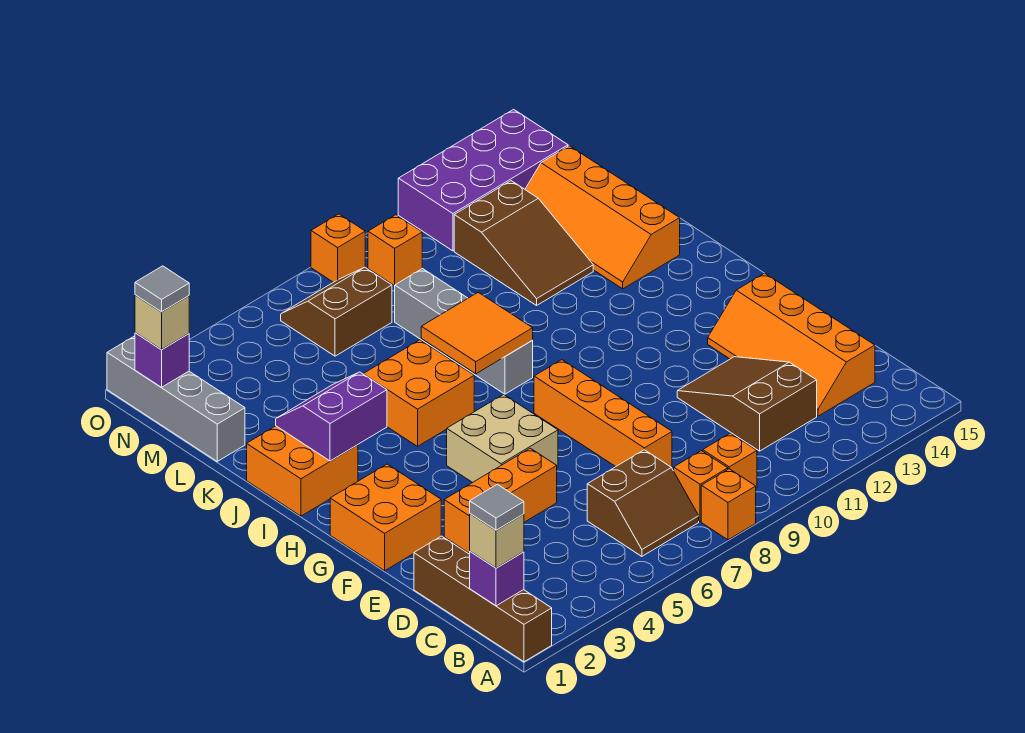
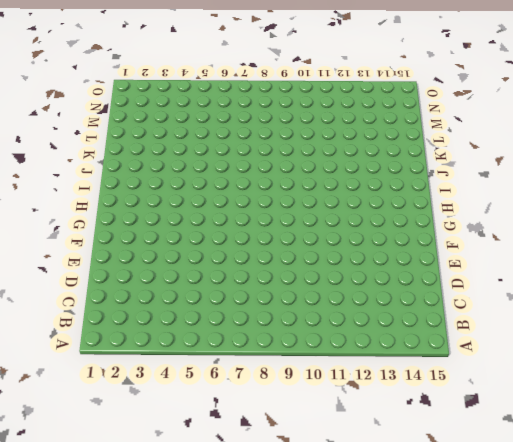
none -> brown brick A1:D1 level 1
none -> orange brick A8 level 1
none -> brown slope B6:C7 level 1 top C

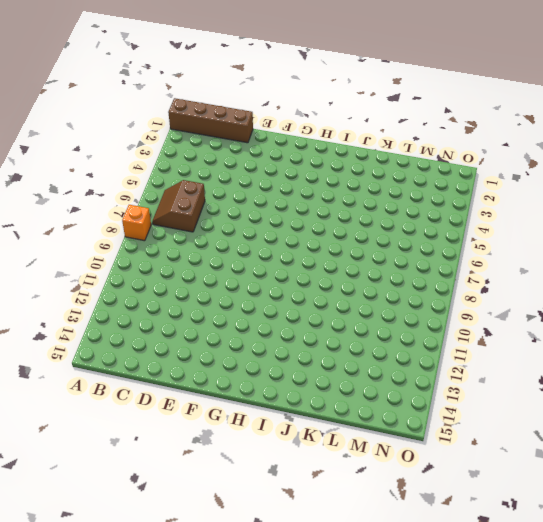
none -> orange brick B8 level 1
none -> orange brick B9 level 1
none -> brown slope C11:E12 level 1 top C

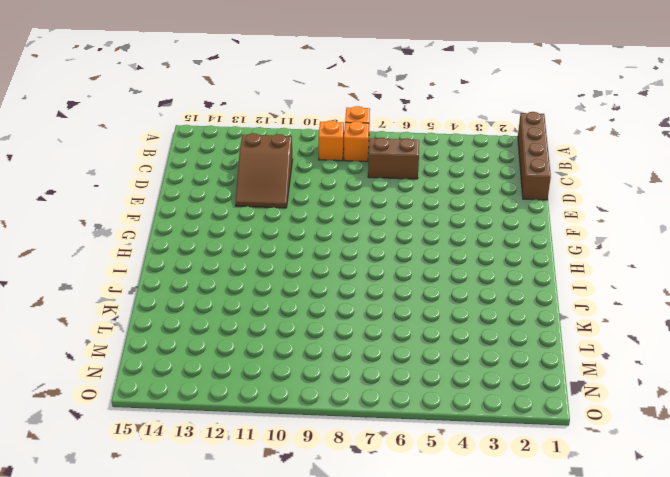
none -> orange slope C13:F14 level 1 top 14
none -> orange brick D8:G8 level 1
none -> orange brick E3:E5 level 1

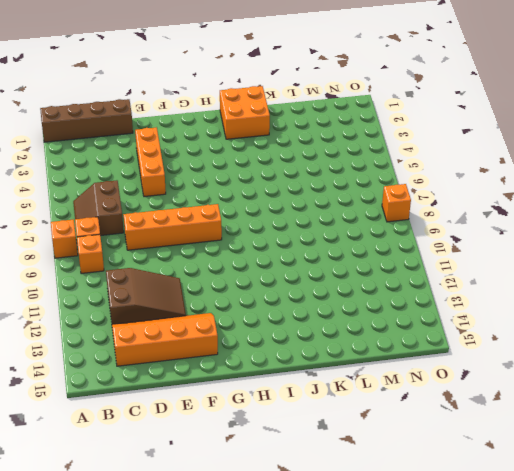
none -> orange brick F1:G2 level 1
none -> tan brick F5:G6 level 1
none -> orange brick I5:J6 level 1

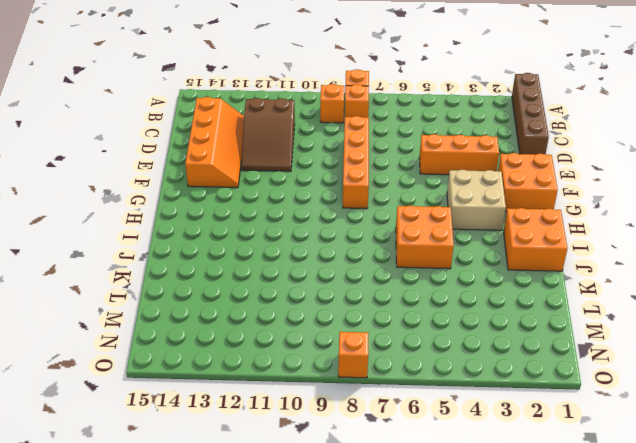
tan brick G3:H4 level 1 -> tan brick F5:G6 level 1
none -> brown slope B6:C7 level 1 top C
none -> grey brick I8:L8 level 1
none -> orange slope J13:M14 level 1 top 14

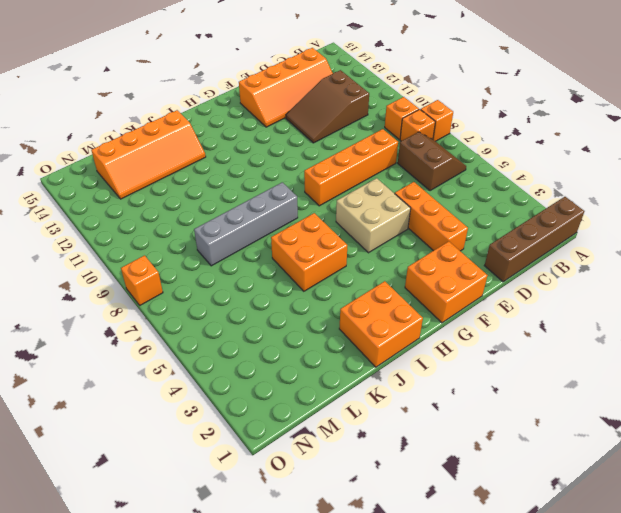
none -> brown slope K11:M12 level 1 top M
none -> grey brick L1:O1 level 1
none -> brown slope M6:N7 level 1 top M

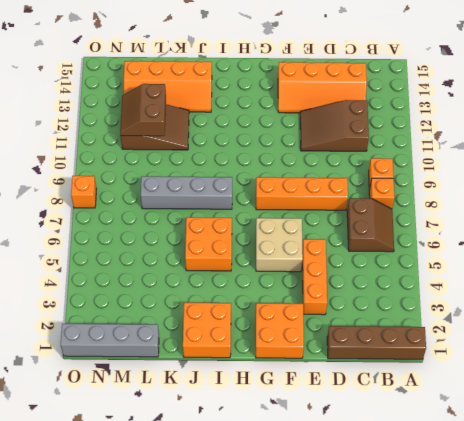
brown slope L11:M12 level 2 top L -> brown slope M6:N7 level 1 top M
none -> orange brick A8 level 1
none -> orange brick N9 level 1
none -> purple brick N11:O14 level 1

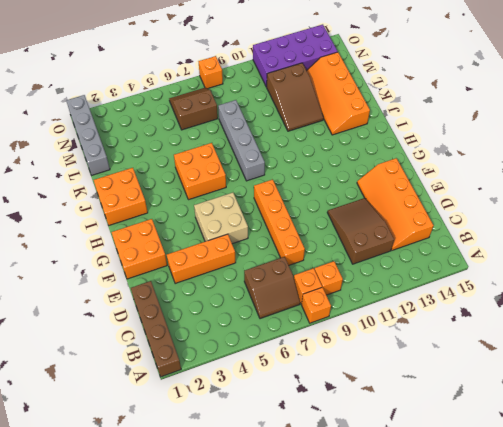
none -> orange brick N9 level 1
none -> purple brick B1 level 2
none -> purple slope I2:J3 level 2 top I

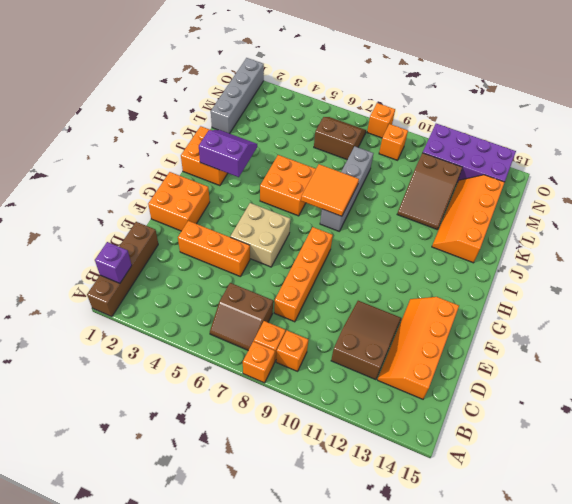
none -> purple brick N1 level 2
none -> tan brick B1 level 3
none -> tan brick N1 level 3

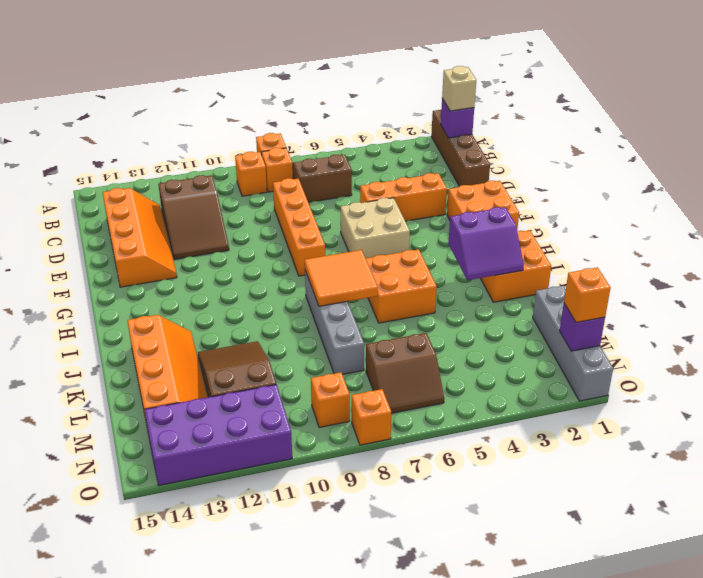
orange brick N1 level 3 -> tan brick N1 level 3
none -> grey tile B1 level 4
none -> grey tile N1 level 4

